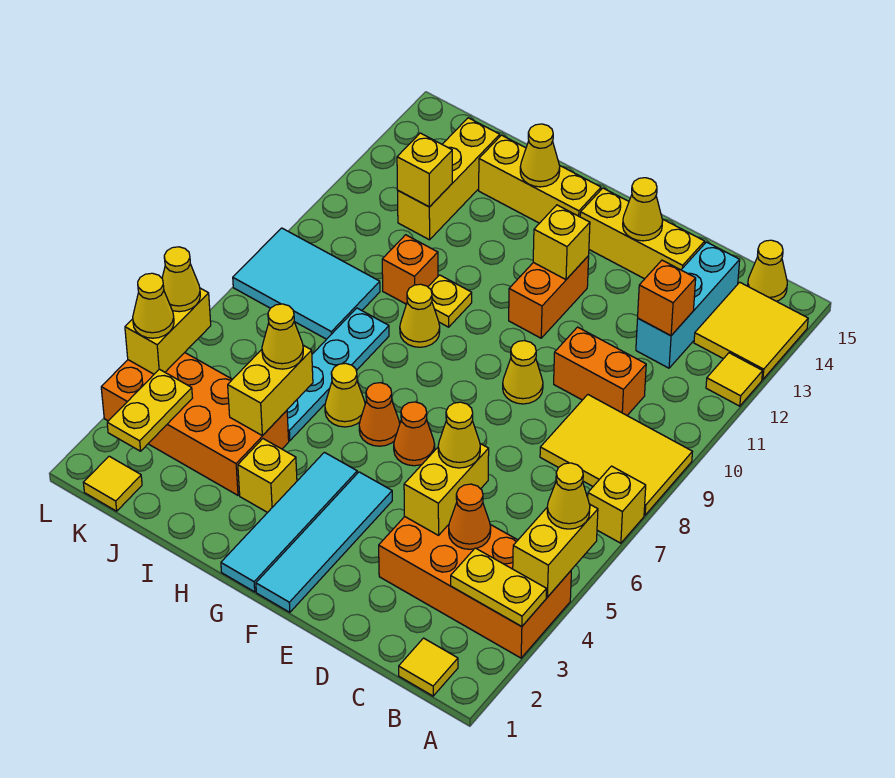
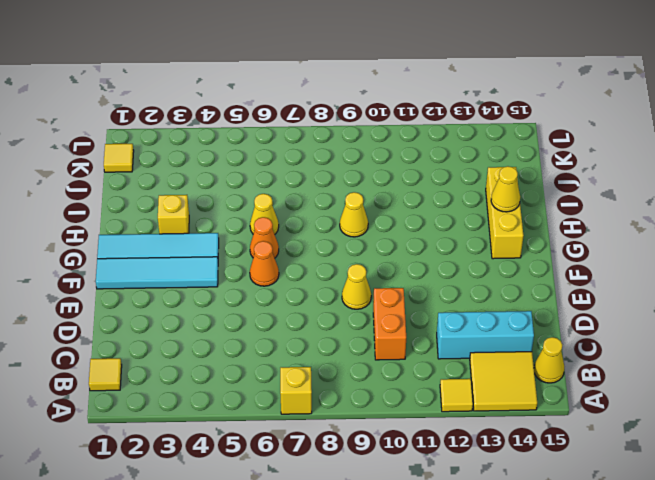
none -> orange brick A3:D4 level 1
none -> yellow tile A8:C9 level 1
none -> yellow brick D14:F14 level 1
none -> orange brick F11:F12 level 1

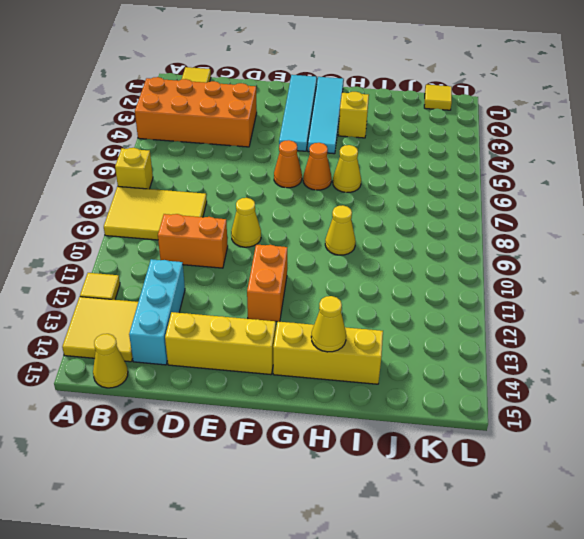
none -> yellow plate H10 level 1
none -> orange brick I3:L4 level 1
none -> cyan plate I5:I8 level 1
none -> orange brick I10 level 1

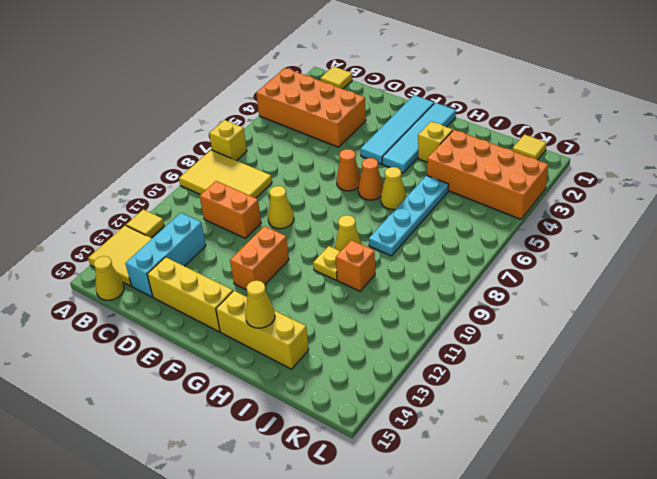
none -> cyan tile J8:L9 level 1
none -> yellow brick J12:J14 level 1
none -> yellow plate A3:B3 level 2
none -> yellow brick A4:A5 level 2

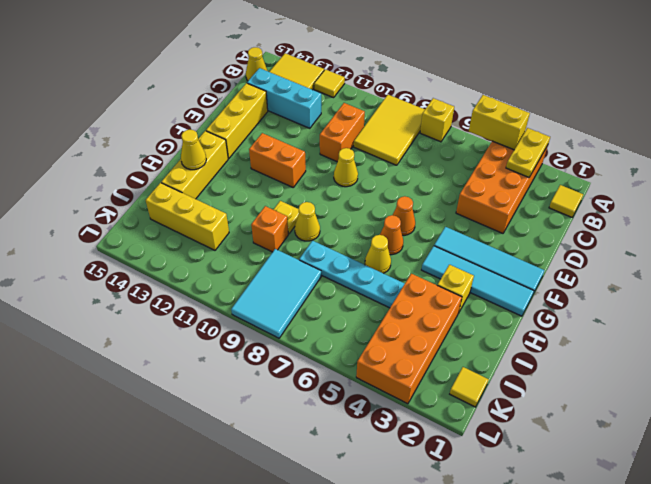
none -> orange cone C4 level 2
none -> orange brick C12 level 2
none -> yellow brick D4:D5 level 2
none -> yellow cone E14 level 2

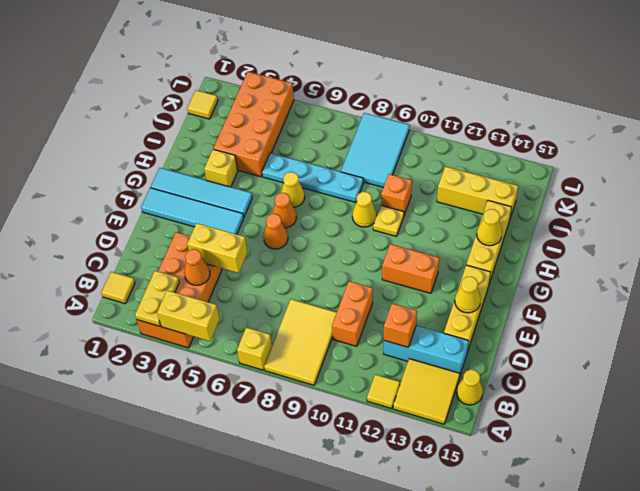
none -> yellow cone E9 level 1
none -> yellow brick F12 level 2
none -> yellow brick I4:I5 level 2
none -> yellow brick J12 level 2

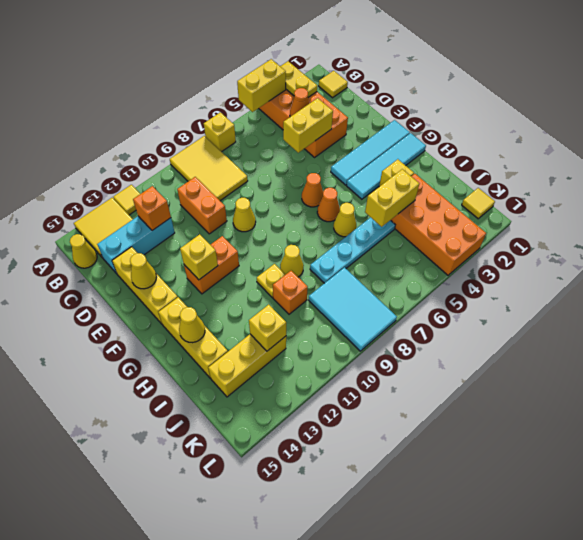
none -> yellow plate K2:K3 level 2
none -> yellow brick L4:L5 level 2
none -> yellow cone A5 level 3
none -> yellow cone D5 level 3

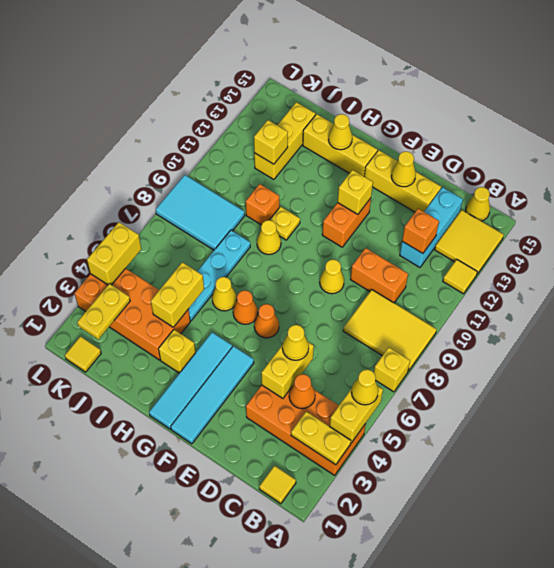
none -> yellow cone I5 level 3
none -> yellow cone L4 level 3
none -> yellow cone L5 level 3

